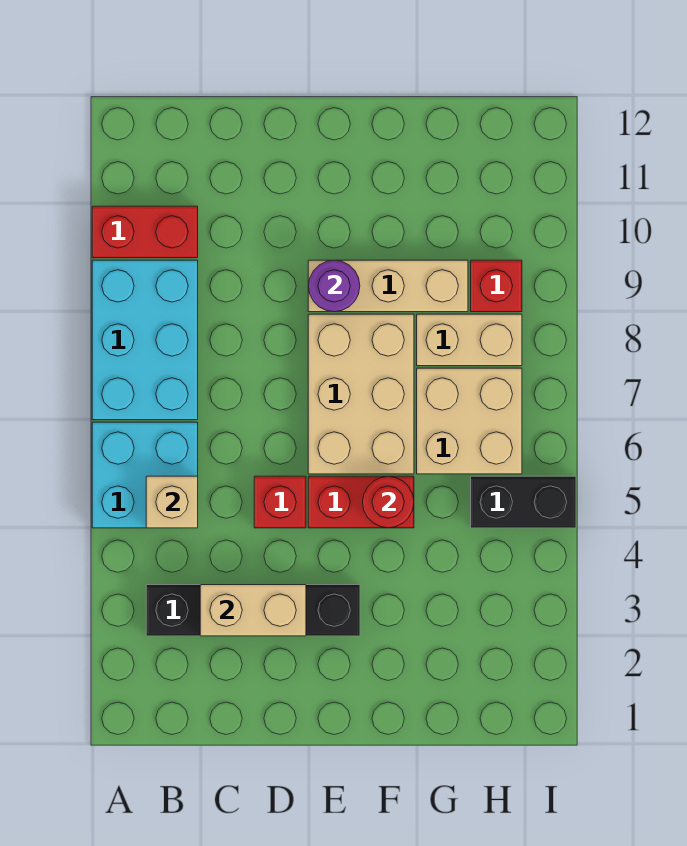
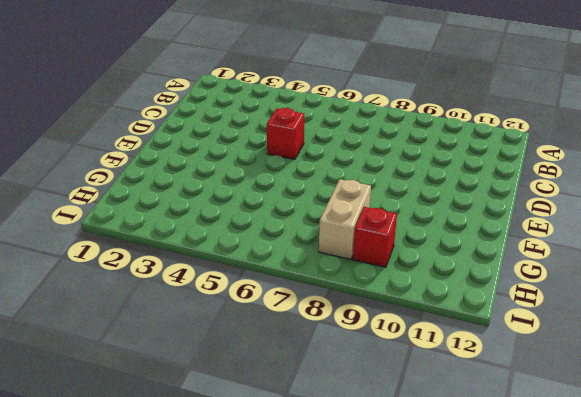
none -> cyan brick A5:B6 level 1
none -> cyan brick A7:B9 level 1
none -> red brick A10:B10 level 1

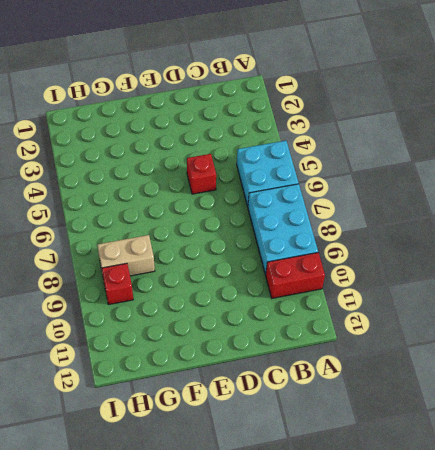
none -> black brick B3:E3 level 1
none -> red brick E5:F5 level 1
none -> tan brick E6:F8 level 1

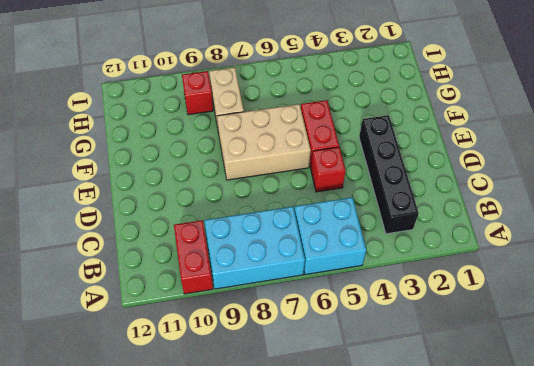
none -> tan brick E9:G9 level 1
none -> tan brick G6:H7 level 1
none -> black brick H5:I5 level 1

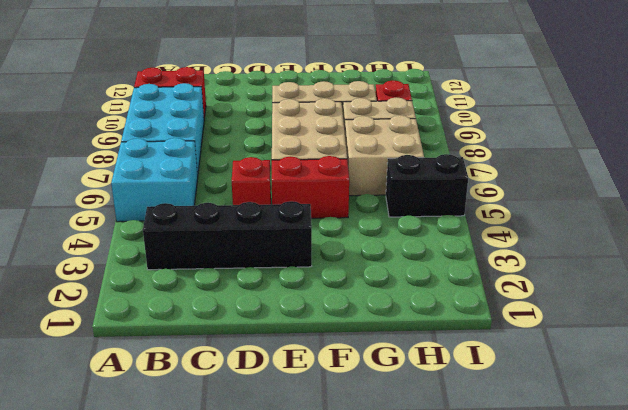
none -> tan brick B5 level 2
none -> tan brick C3:D3 level 2
none -> purple round brick E9 level 2

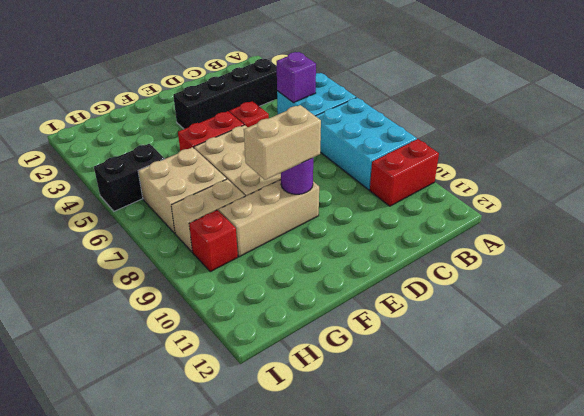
purple brick B5 level 2 -> tan brick B5 level 2
tan brick E9:F9 level 3 -> tan brick C3:D3 level 2
none -> red round brick F5 level 2

